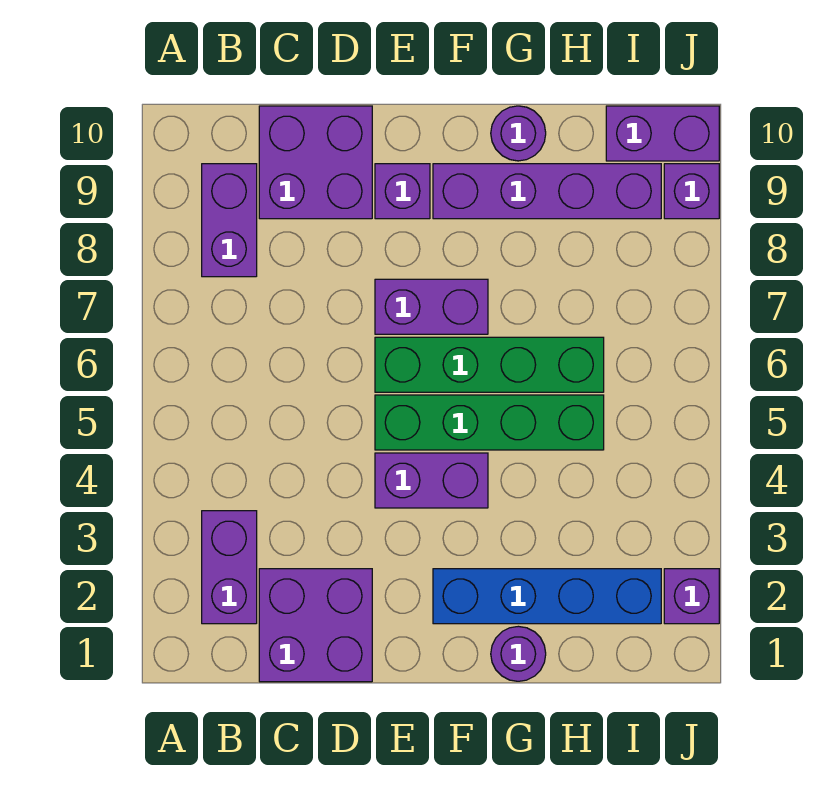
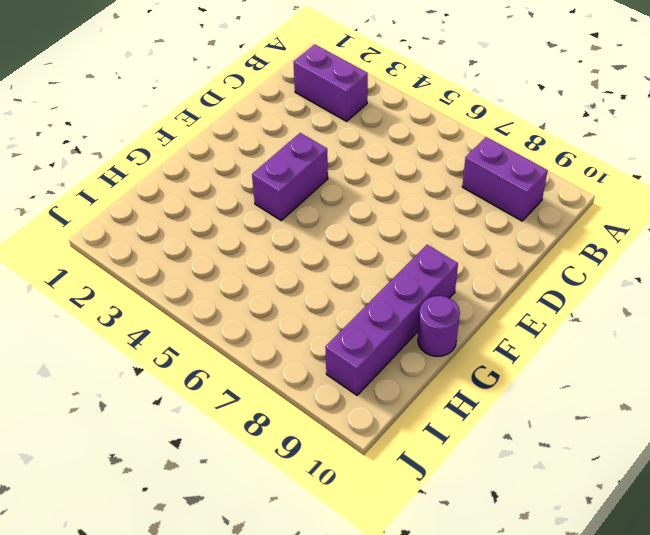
none -> purple brick C1:D2 level 1
none -> purple brick C9:D10 level 1
none -> green brick E5:H5 level 1

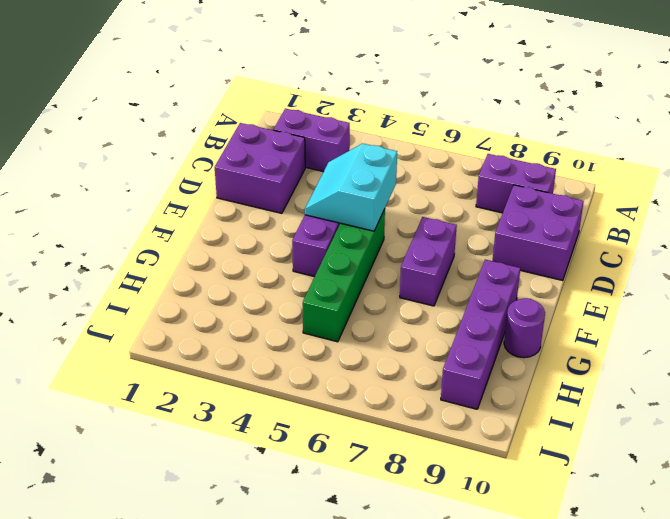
cyan slope D4:E5 level 2 top 5 -> none
none -> green brick E6:H6 level 1
none -> purple brick E9 level 1
none -> blue brick F2:I2 level 1

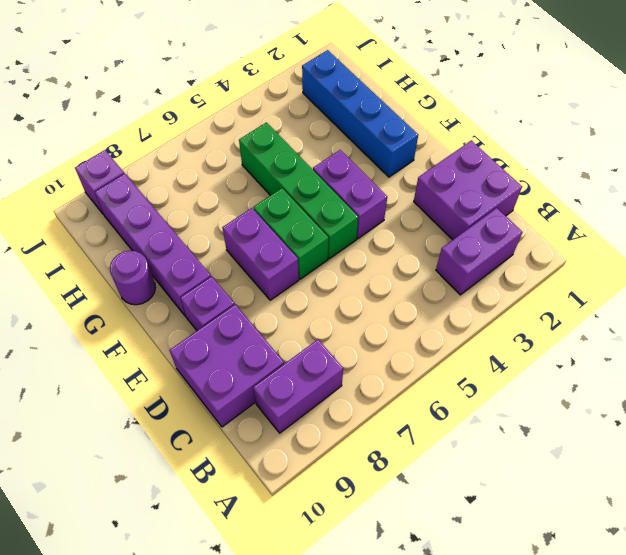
green brick E6:F6 level 1 -> green brick E6:H6 level 1
none -> purple round brick G1 level 1
none -> purple brick I10:J10 level 1
none -> purple brick J2 level 1

